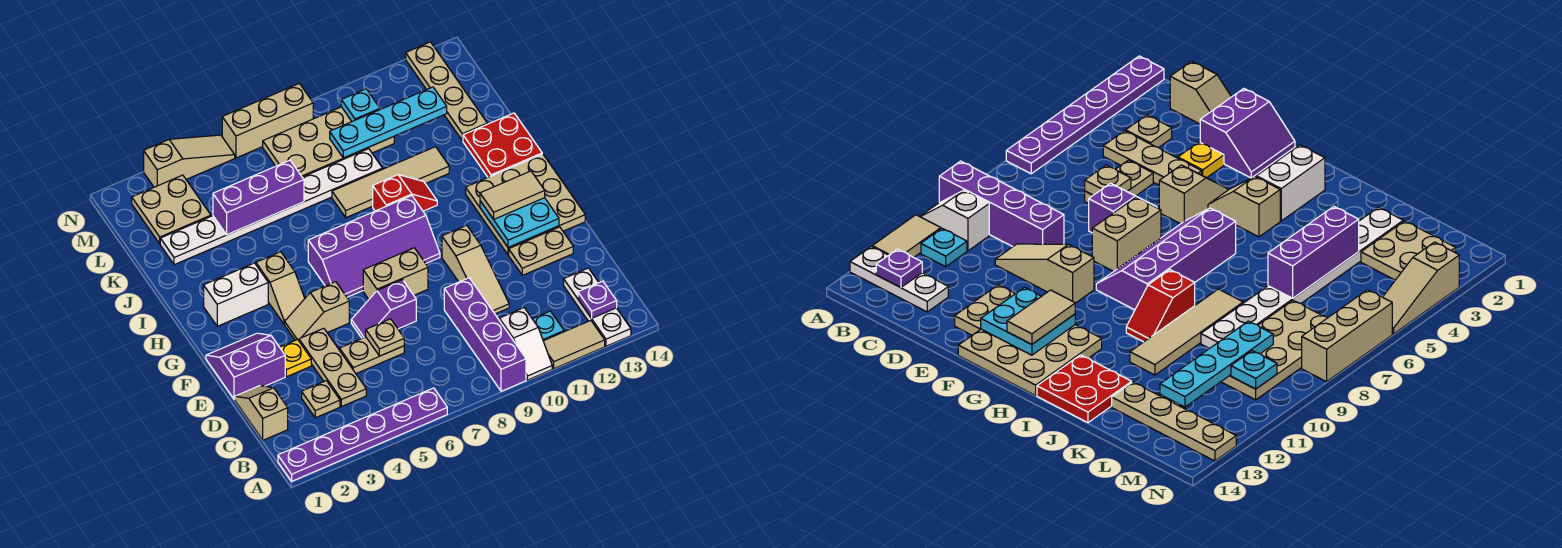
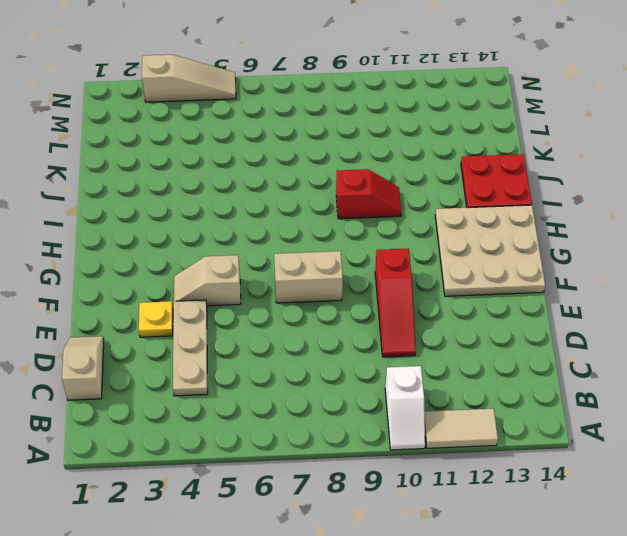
red slope D10:F10 level 1 top F -> tan slope D10:F10 level 1 top F
none -> purple plate A1:A6 level 1
none -> purple brick A9:D9 level 1
none -> white plate A13:C13 level 1
none -> cyan plate B11 level 1

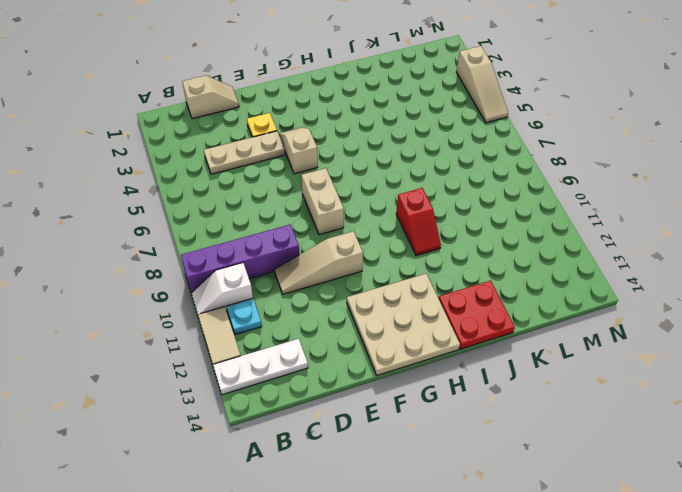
none -> purple plate A1:A6 level 1
none -> tan plate C3 level 1
none -> tan plate D5:D6 level 1
none -> purple slope E1:F2 level 1 top E

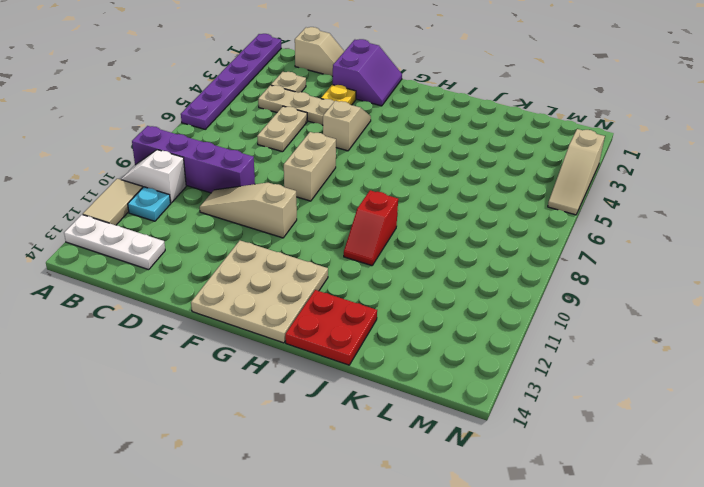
none -> purple slope E6:E7 level 1 top 7
none -> tan plate E12:E13 level 1
none -> tan slope G4:H4 level 1 top H
none -> purple slope G6:H9 level 1 top H

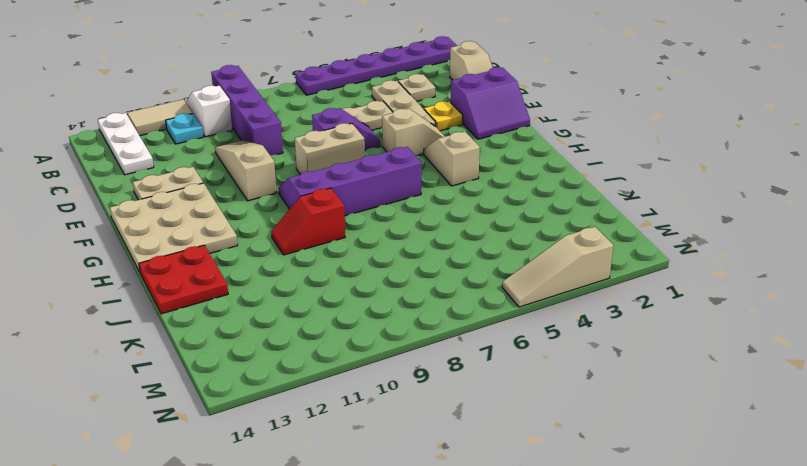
none -> white brick H2:H3 level 1
none -> tan tile J8:J11 level 1
none -> white plate K2:K9 level 1
none -> tan plate K13:N13 level 1

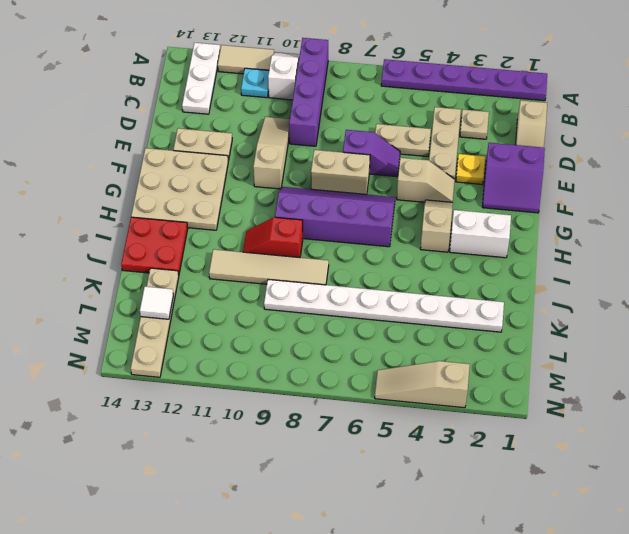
white tile L13 level 2 -> none
none -> tan plate L2:M3 level 1
none -> tan plate L7:M10 level 1
none -> tan brick N6:N8 level 1
none -> purple plate B13 level 2

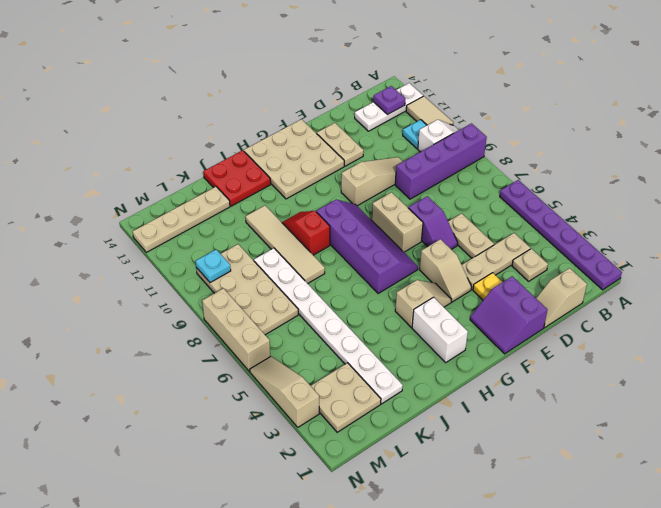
none -> tan plate D6 level 2
none -> cyan plate F12:G13 level 2
none -> purple brick K4:K6 level 2
none -> cyan plate L9:L12 level 2

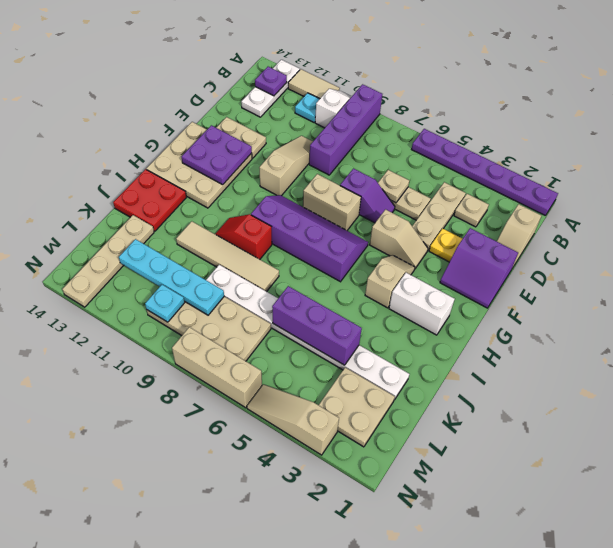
purple plate F12:G13 level 2 -> cyan plate F12:G13 level 2
none -> tan tile G12:G13 level 3

